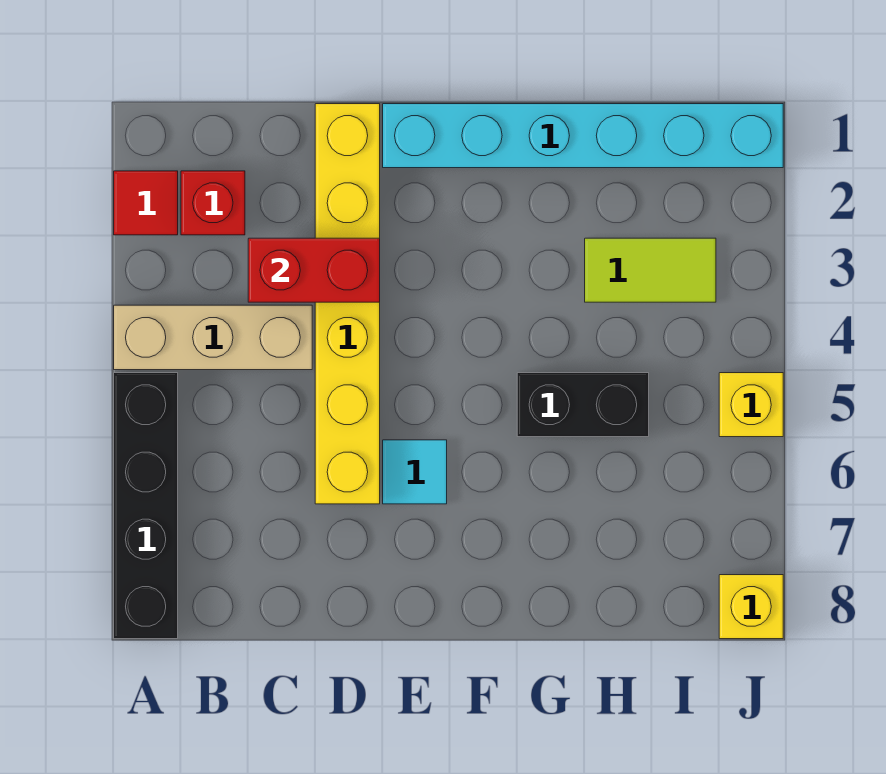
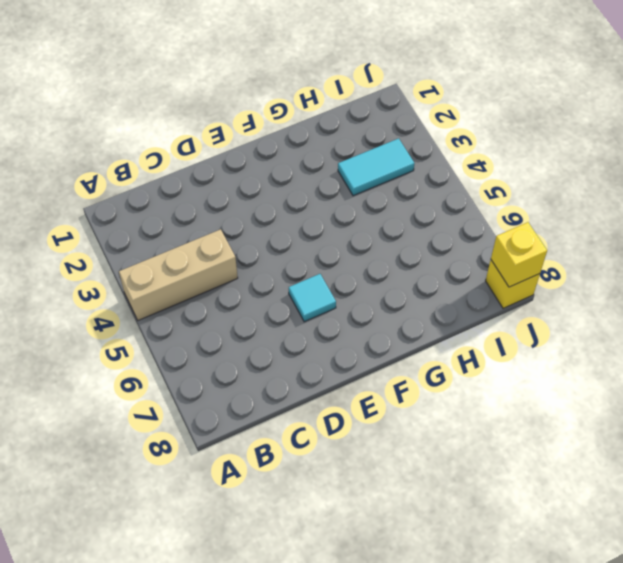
cyan tile H3:I3 level 1 -> lime tile H3:I3 level 1
yellow brick J8 level 2 -> yellow brick J5 level 1
none -> red tile A2 level 1
none -> black brick A5:A8 level 1
none -> red brick B2 level 1

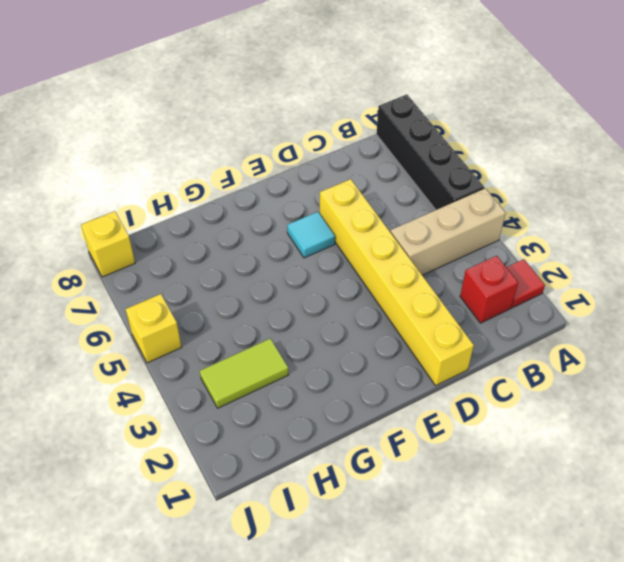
none -> cyan brick E1:J1 level 1
none -> black brick G5:H5 level 1
none -> red brick C3:D3 level 2

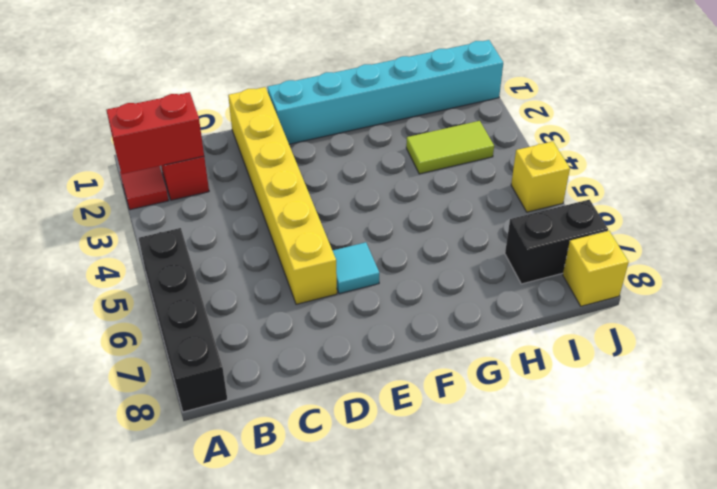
red brick A2:B2 level 2 -> red brick C3:D3 level 2
black brick I7:J7 level 1 -> black brick G5:H5 level 1
none -> tan brick A4:C4 level 1

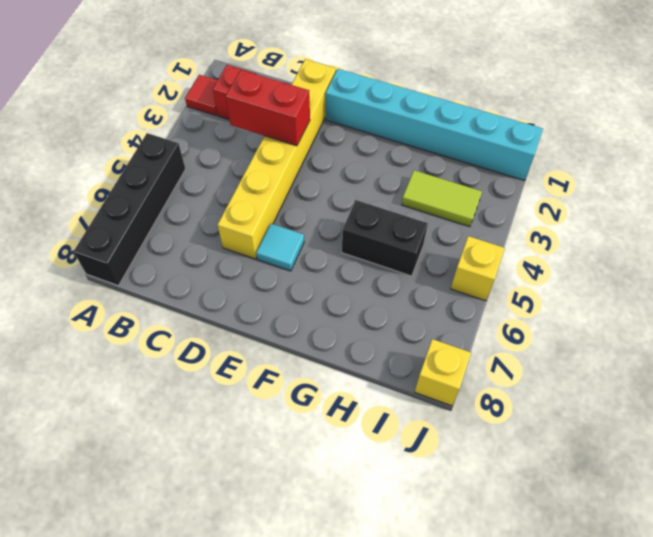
none -> tan brick A4:C4 level 1

